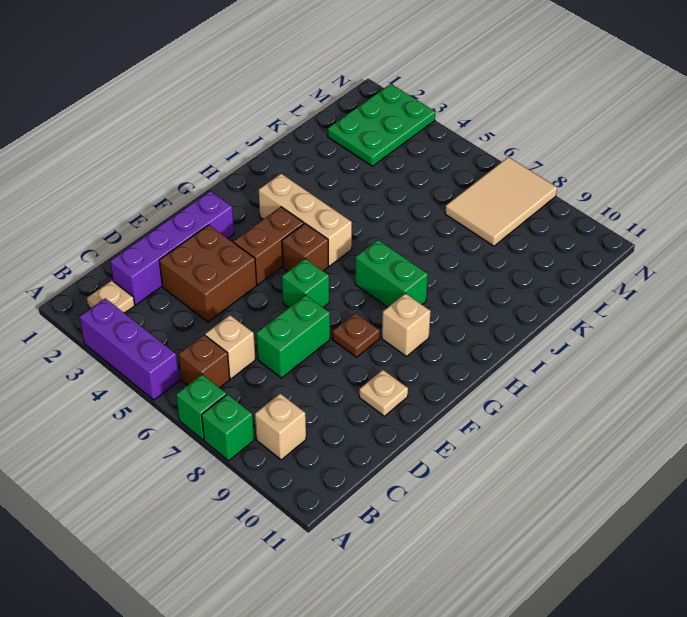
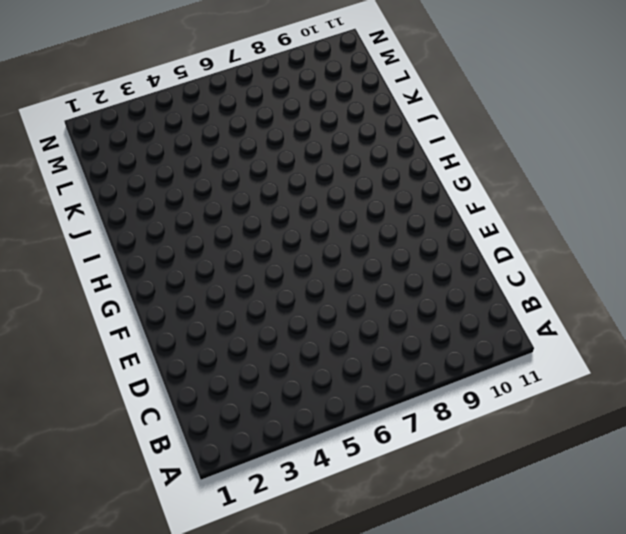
none -> purple brick A3:A5 level 1
none -> green brick A7 level 1
none -> green brick A8 level 1

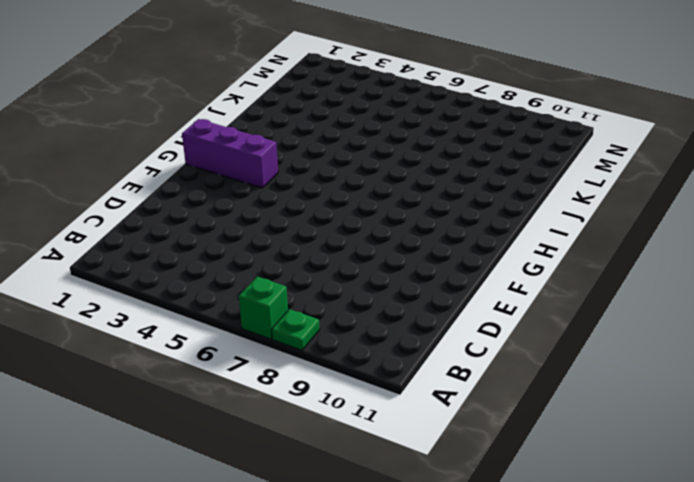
green plate A8 level 1 -> green brick A8 level 1
purple brick G1:G3 level 1 -> purple brick A3:A5 level 1
none -> tan plate B2 level 1
none -> brown brick B6 level 1
none -> tan brick B9 level 1

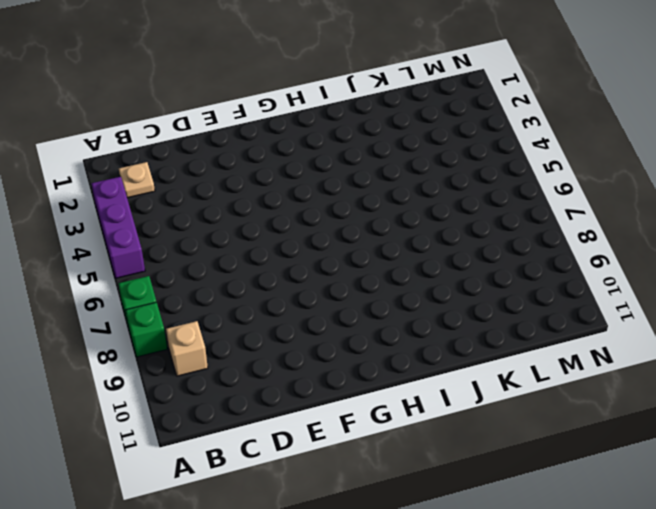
none -> brown brick B6 level 1
none -> purple brick C2:F2 level 1
none -> tan brick C6 level 1

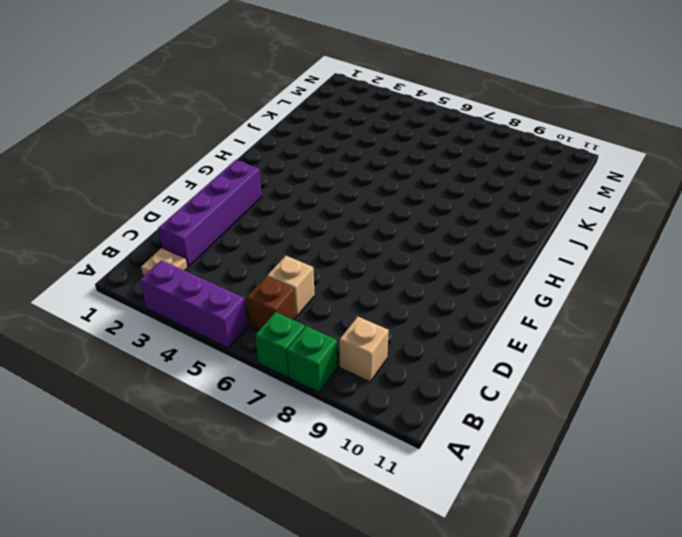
none -> brown brick D3:E4 level 1
none -> green brick D7:E7 level 1
none -> tan plate E10 level 1

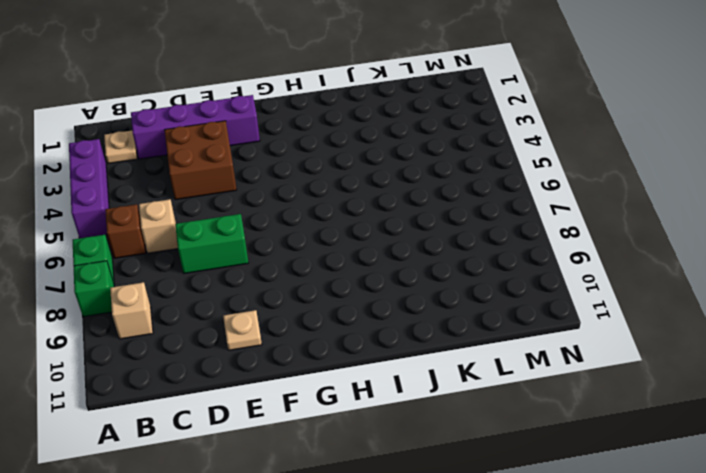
none -> brown brick F4:G4 level 1
none -> green brick F6 level 1
none -> brown plate F8 level 1

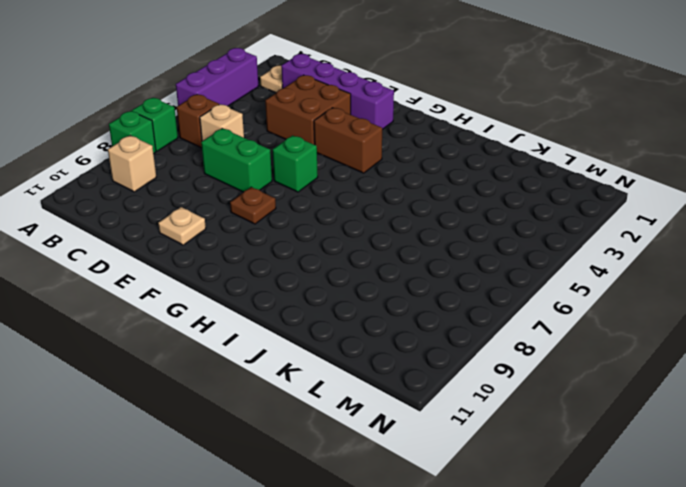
none -> brown brick G5 level 1
none -> tan brick G9 level 1
none -> tan brick H3:H5 level 1

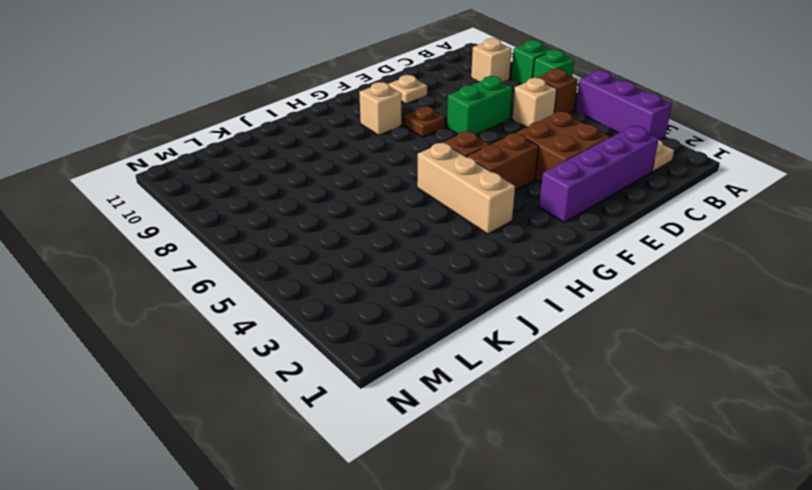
none -> green brick F6 level 1
none -> green brick H7:H8 level 1
none -> green plate L2:N3 level 1

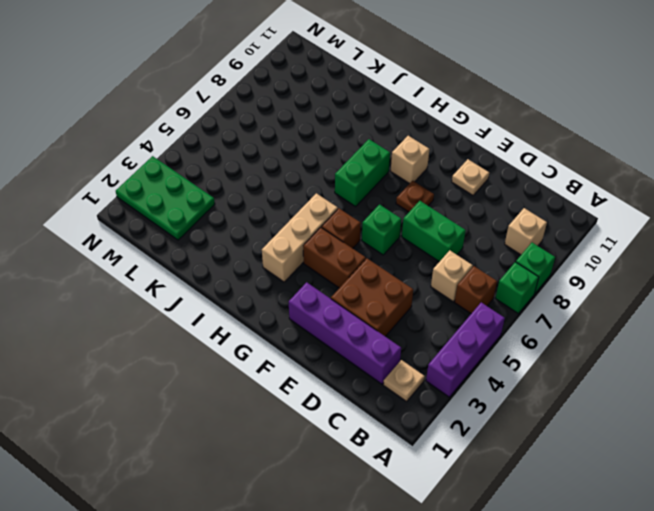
none -> tan tile L7:N8 level 1

